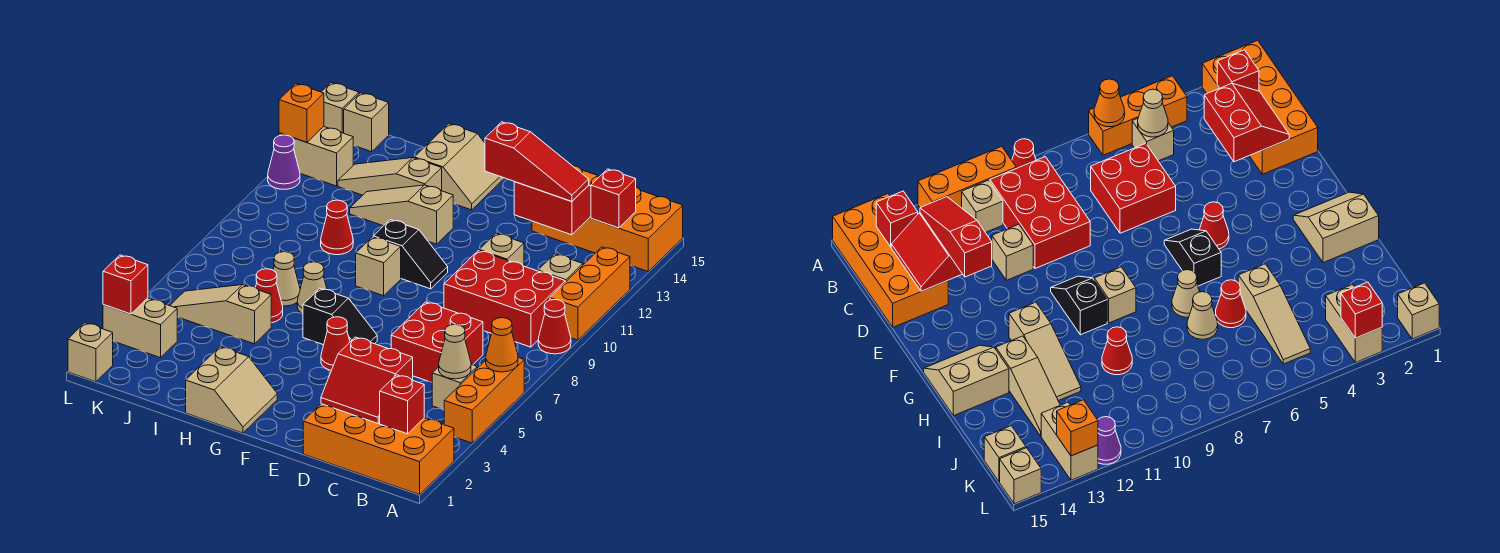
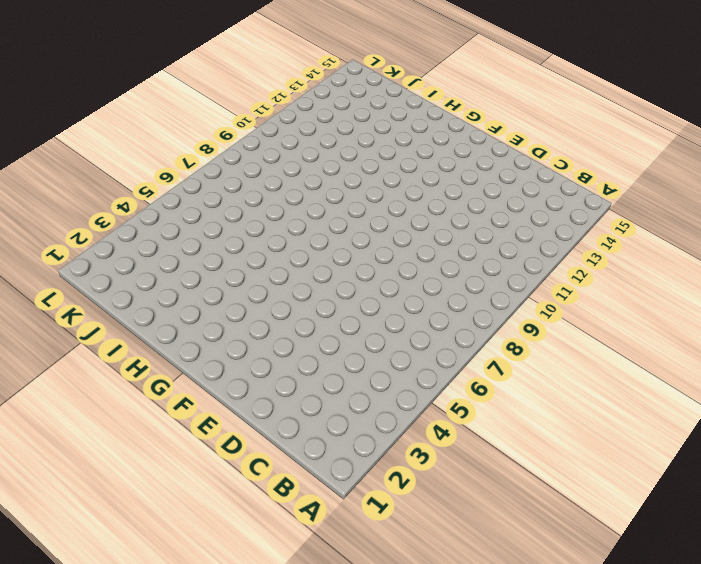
none -> orange brick A1:D2 level 1
none -> orange brick A4:A6 level 1
none -> red cone A9 level 1
none -> orange brick A10:A12 level 1

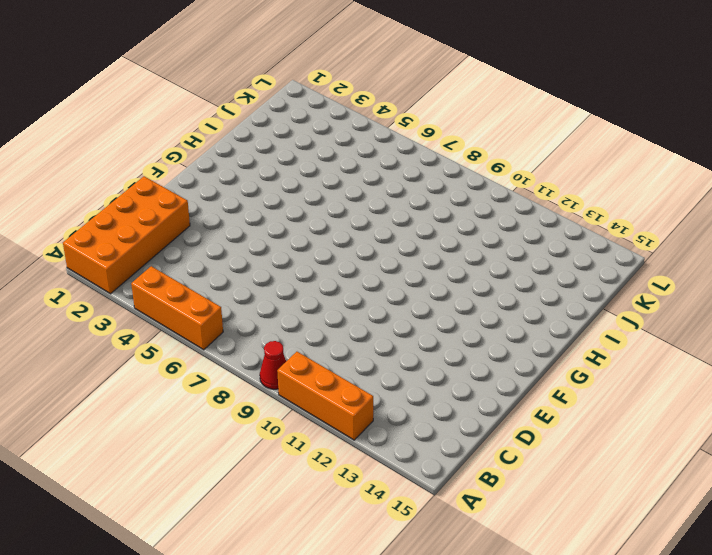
none -> orange brick A14:D15 level 1
none -> tan brick B5 level 1
none -> red brick B9:D10 level 1
none -> tan brick B11 level 1

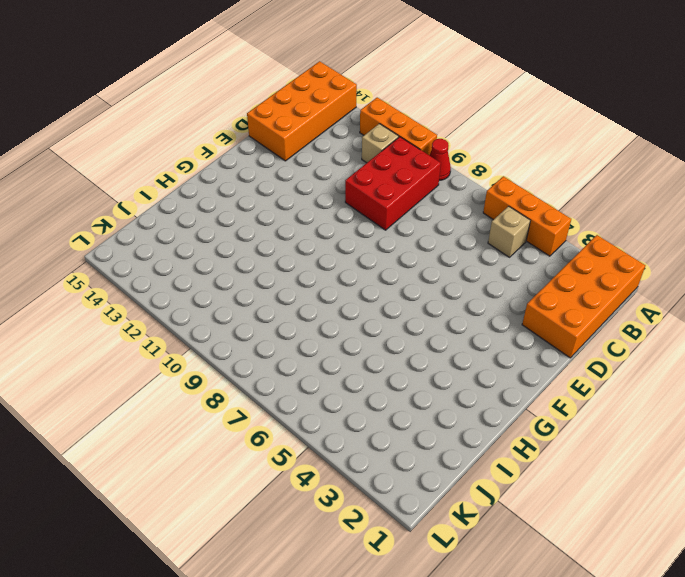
none -> red brick C6:D7 level 1
none -> tan brick D11 level 1
none -> red cone F5 level 1
none -> black slope F6:G6 level 1 top G

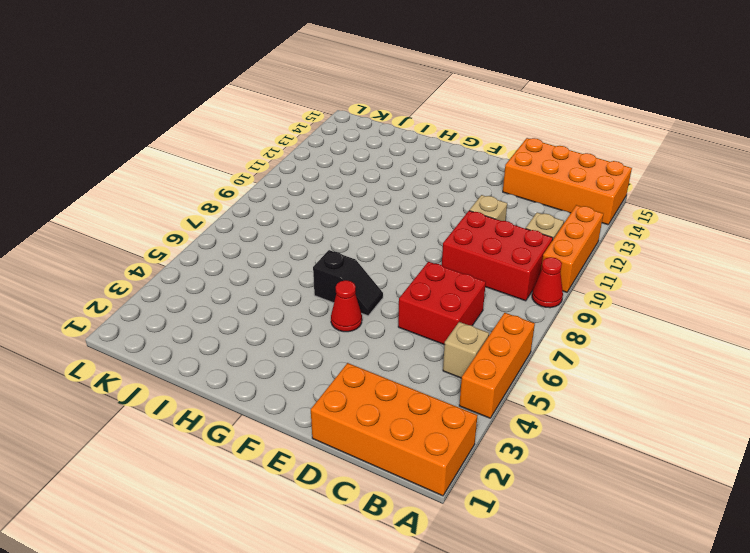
none -> black slope F10:G10 level 1 top G
none -> tan slope G1:H2 level 1 top H
none -> tan brick G9 level 1
none -> tan slope G12:I12 level 1 top G

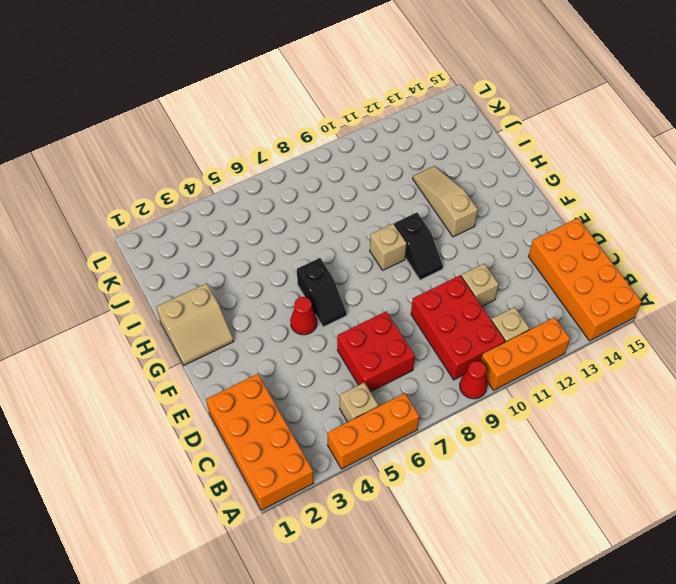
none -> tan slope G14:H15 level 1 top H
none -> tan cone H7 level 1
none -> tan slope H13:J13 level 1 top H
none -> tan slope I5:K5 level 1 top I

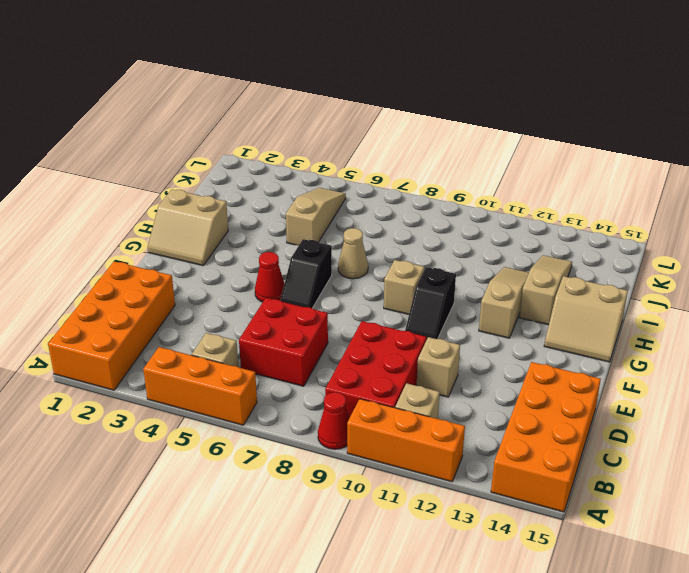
none -> red cone I6 level 1
none -> tan cone I7 level 1
none -> red cone I10 level 1
none -> tan brick K3:L3 level 1

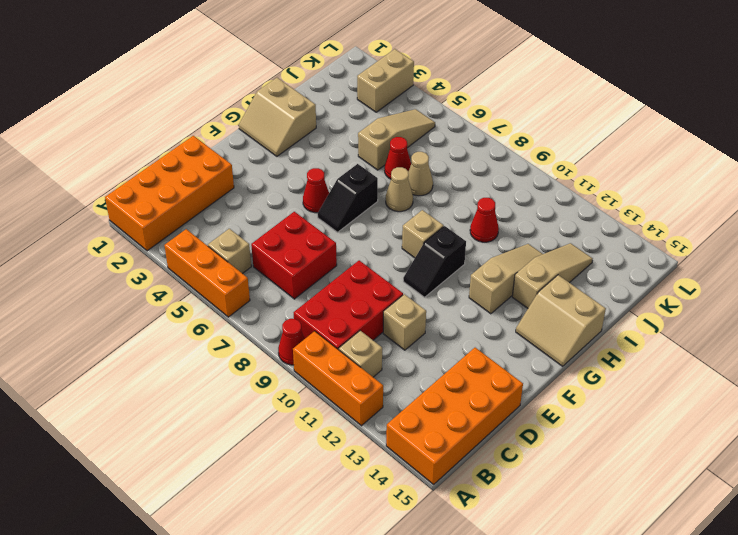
none -> tan brick K13:L13 level 1
none -> tan brick K15 level 1
none -> tan brick L1 level 1
none -> purple cone L12 level 1

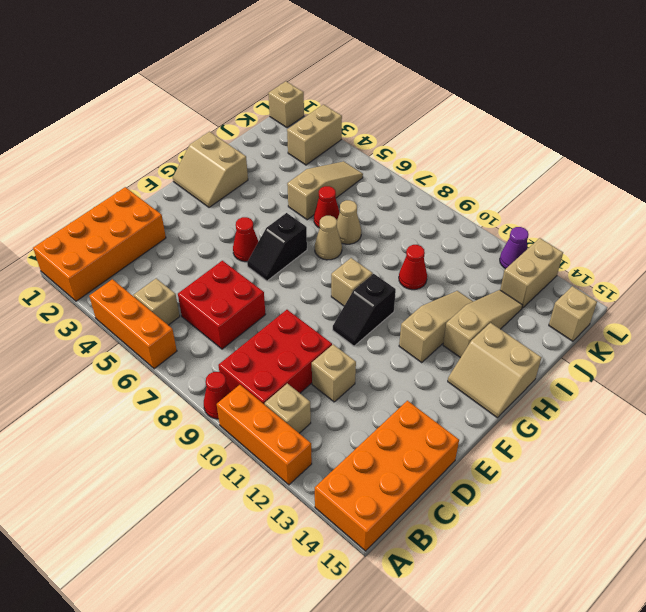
none -> tan brick L15 level 1
none -> orange cone A6 level 2
none -> red brick B2 level 2
none -> tan cone B5 level 2

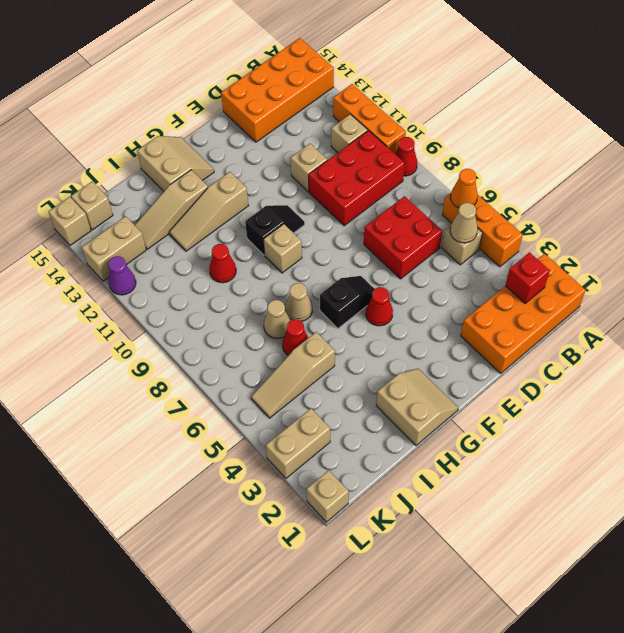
none -> red brick B14 level 2
none -> red slope C2:D3 level 2 top 3
none -> red slope C13:D14 level 2 top 13
none -> red brick L3 level 2

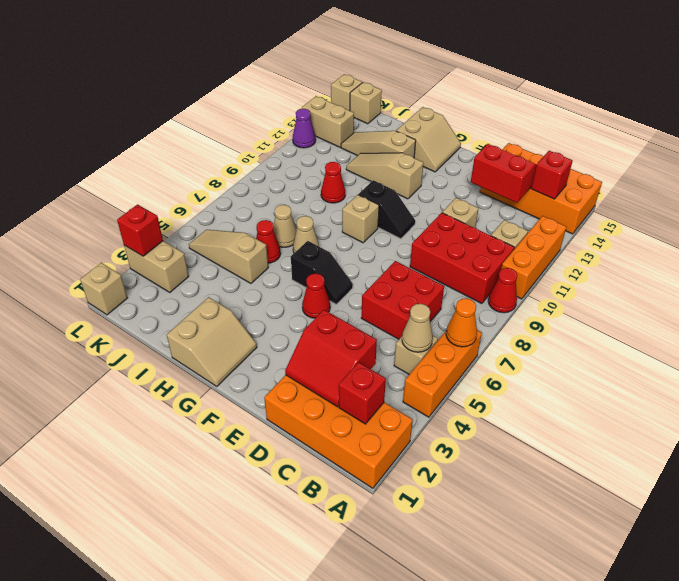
none -> orange brick L13 level 2
none -> red slope C13:E13 level 3 top E

